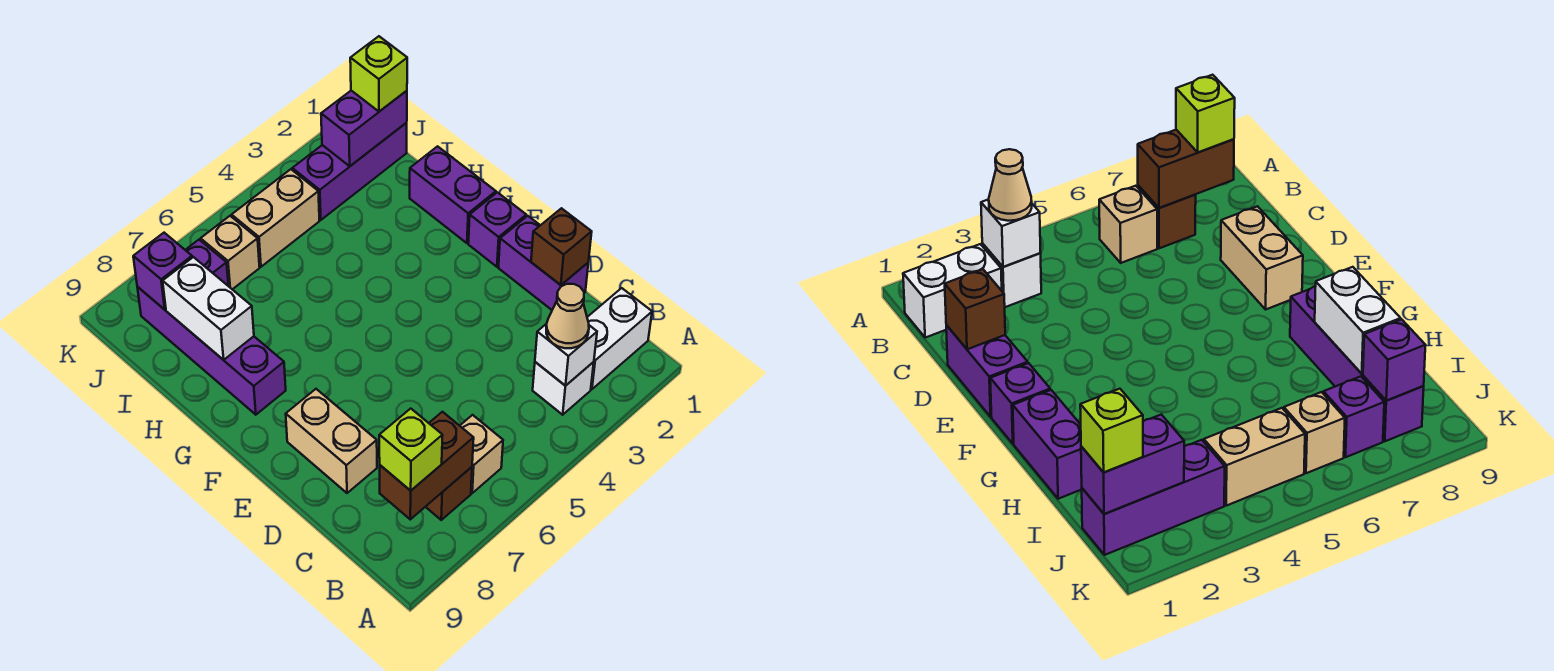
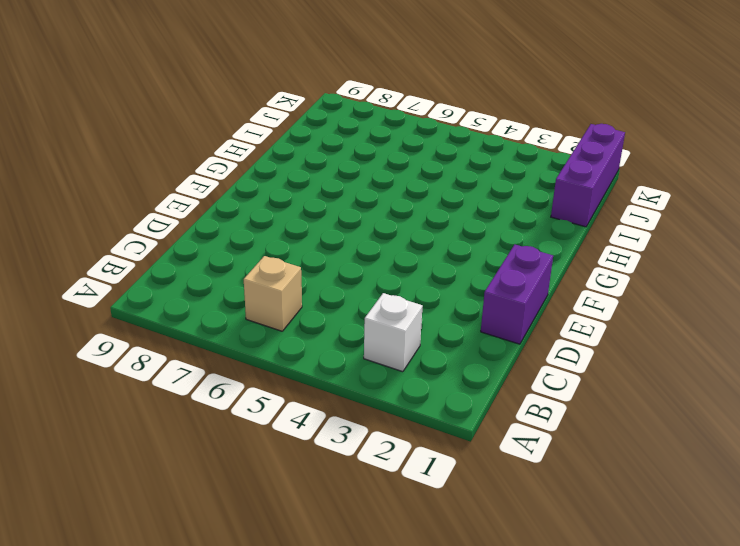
purple brick I1:K1 level 1 -> purple brick J1:J3 level 1
none -> white brick B1:B2 level 1
none -> brown brick B7 level 1
none -> tan brick D8:E8 level 1

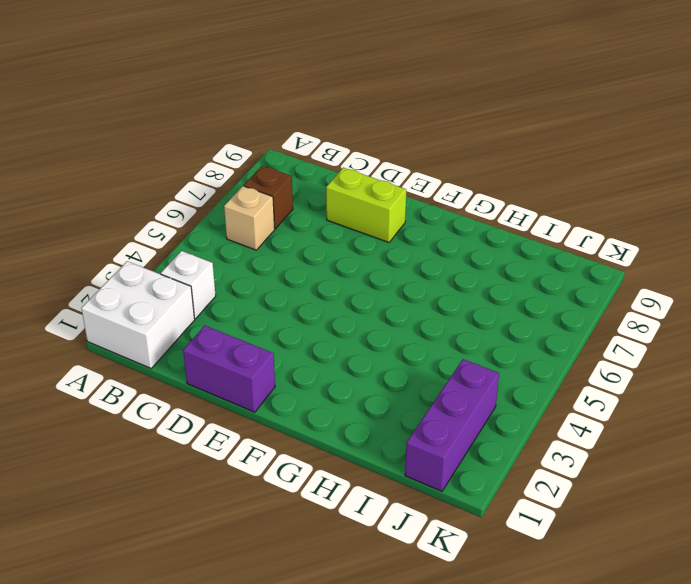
white brick A1:B2 level 1 -> white brick B1:B2 level 1
lime brick D8:E8 level 1 -> tan brick D8:E8 level 1
none -> purple brick F1 level 1
none -> purple brick G1:H1 level 1
none -> purple brick G8:J8 level 1

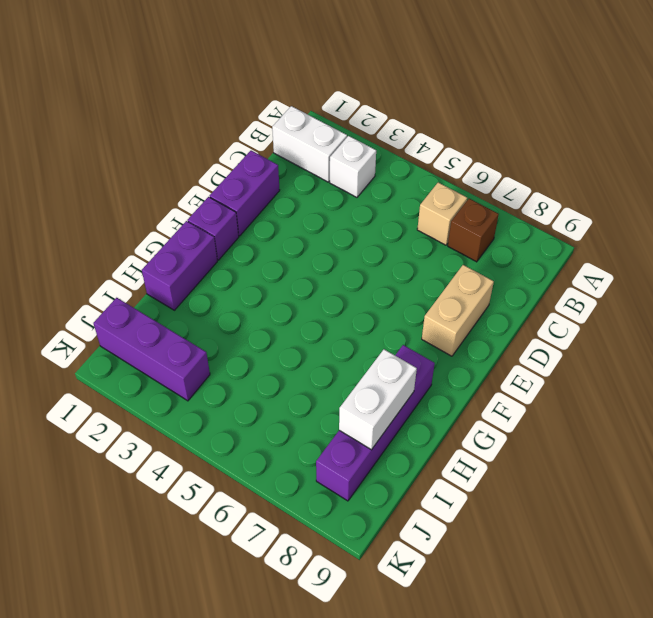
none -> tan brick J4:J5 level 1
none -> tan brick J6 level 1
none -> purple brick J7 level 1

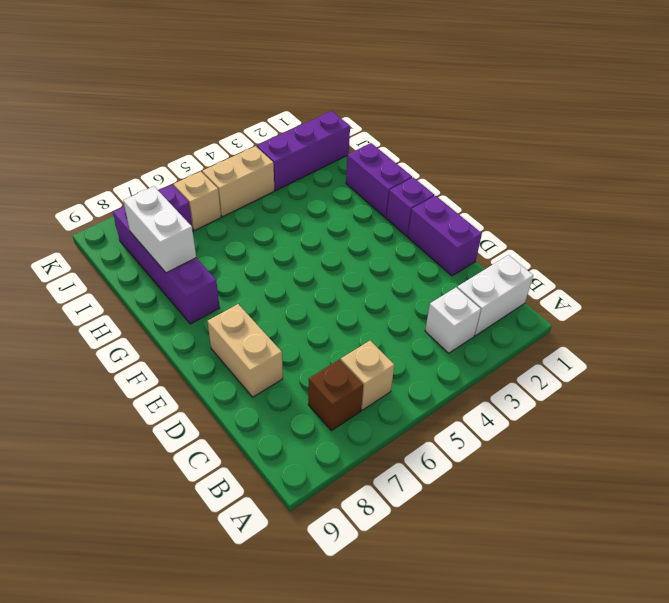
none -> white brick B3 level 2
none -> brown brick B7:B8 level 2
none -> brown brick D1 level 2

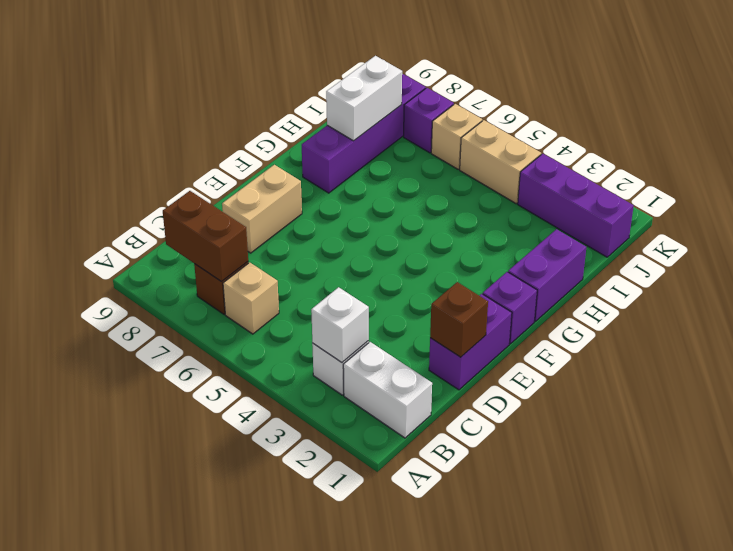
none -> purple brick J1:J2 level 2
none -> purple brick J8 level 2
none -> tan cone B3 level 3

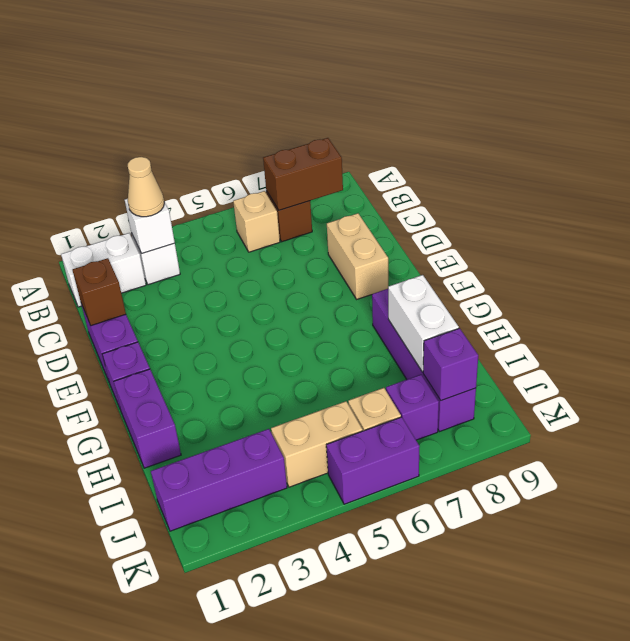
purple brick K5:K6 level 1 -> purple brick J1:J2 level 2
none -> lime brick B8 level 3
none -> lime brick J1 level 3

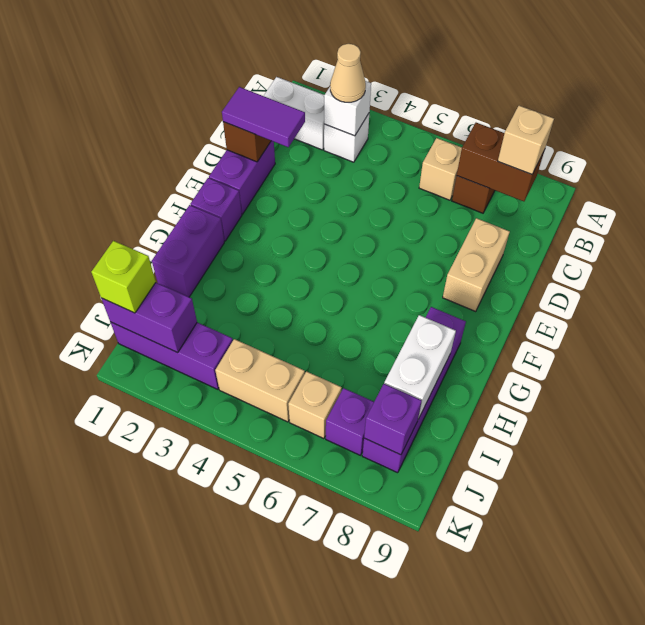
tan brick B8 level 3 -> lime brick B8 level 3
purple tile D1:D2 level 3 -> none

